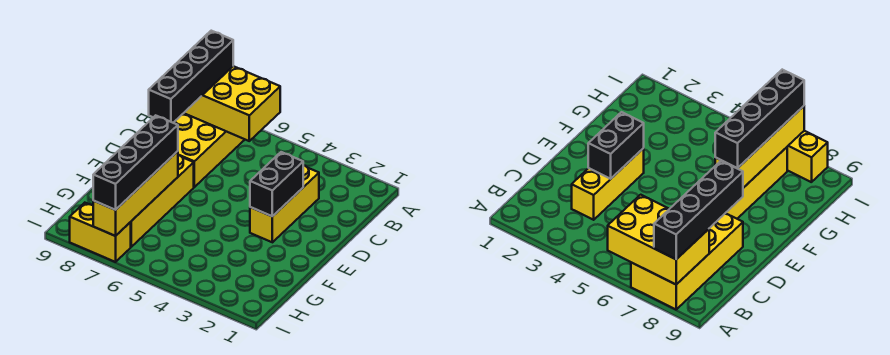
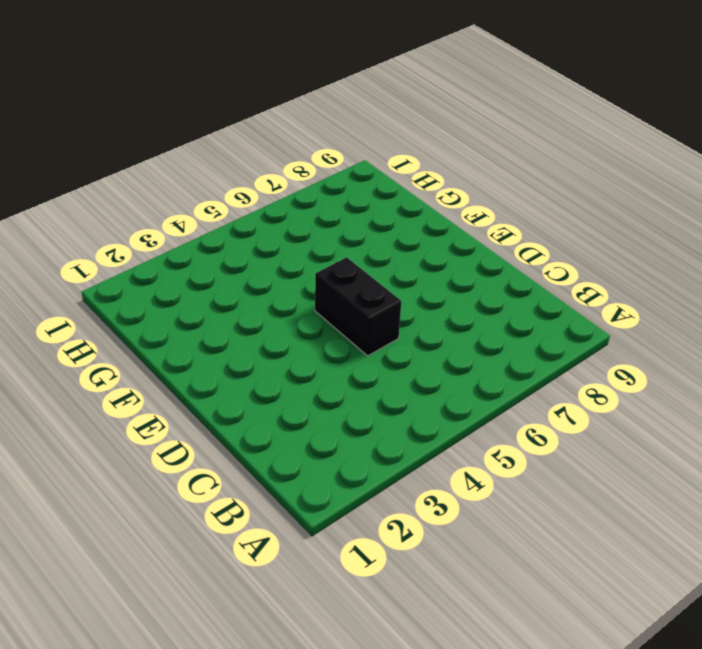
black brick D5:E5 level 1 -> black brick D3:E3 level 2
none -> yellow brick A7:D8 level 1
none -> yellow brick C3:E3 level 1

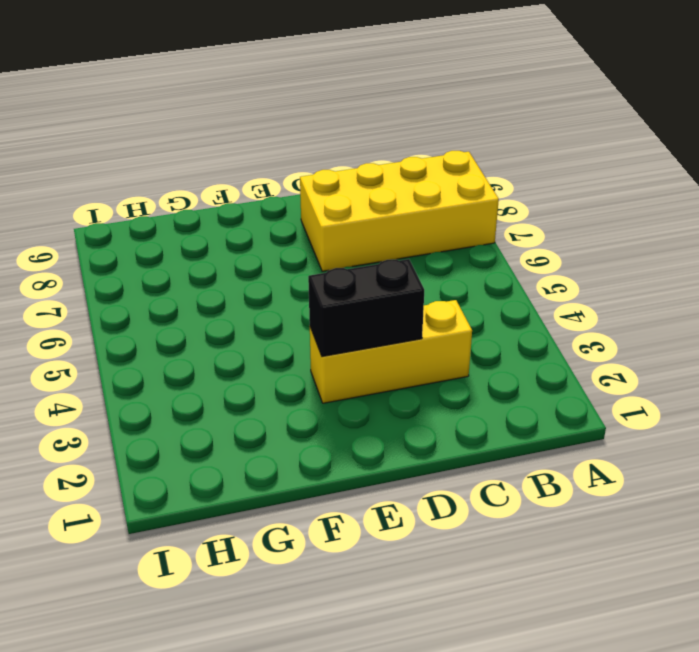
none -> yellow brick E7:H7 level 1
none -> yellow brick I7:I8 level 1

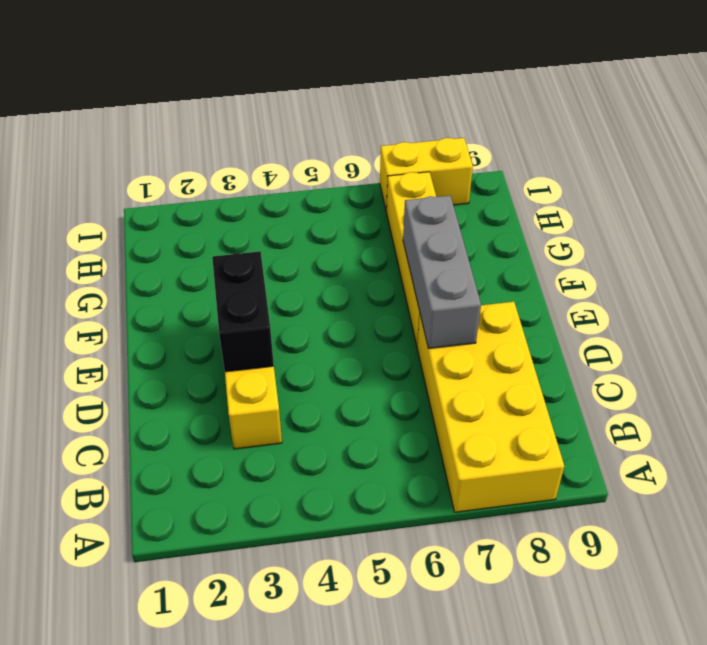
grey brick D7:F7 level 2 -> yellow brick F7:I7 level 2
none -> yellow brick A6:B8 level 2
none -> black brick A8:D8 level 3

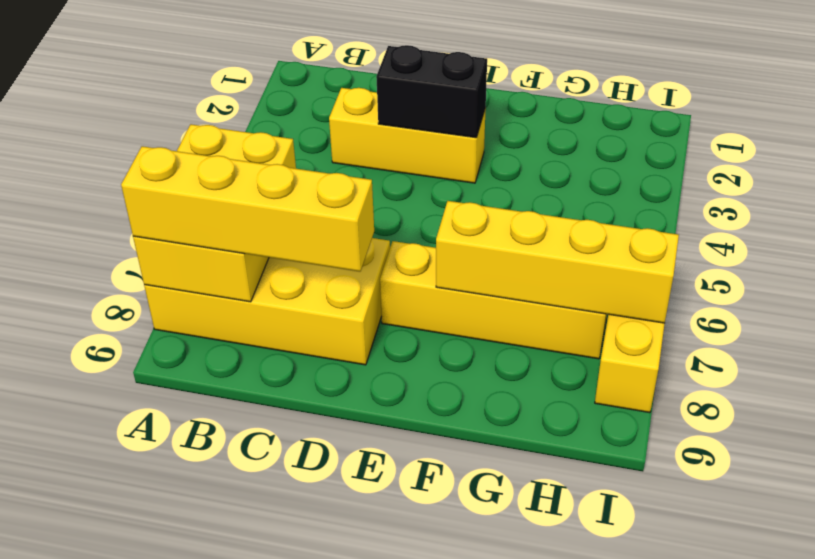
yellow brick A8:D8 level 3 -> black brick A8:D8 level 3
none -> black brick F7:I7 level 3

